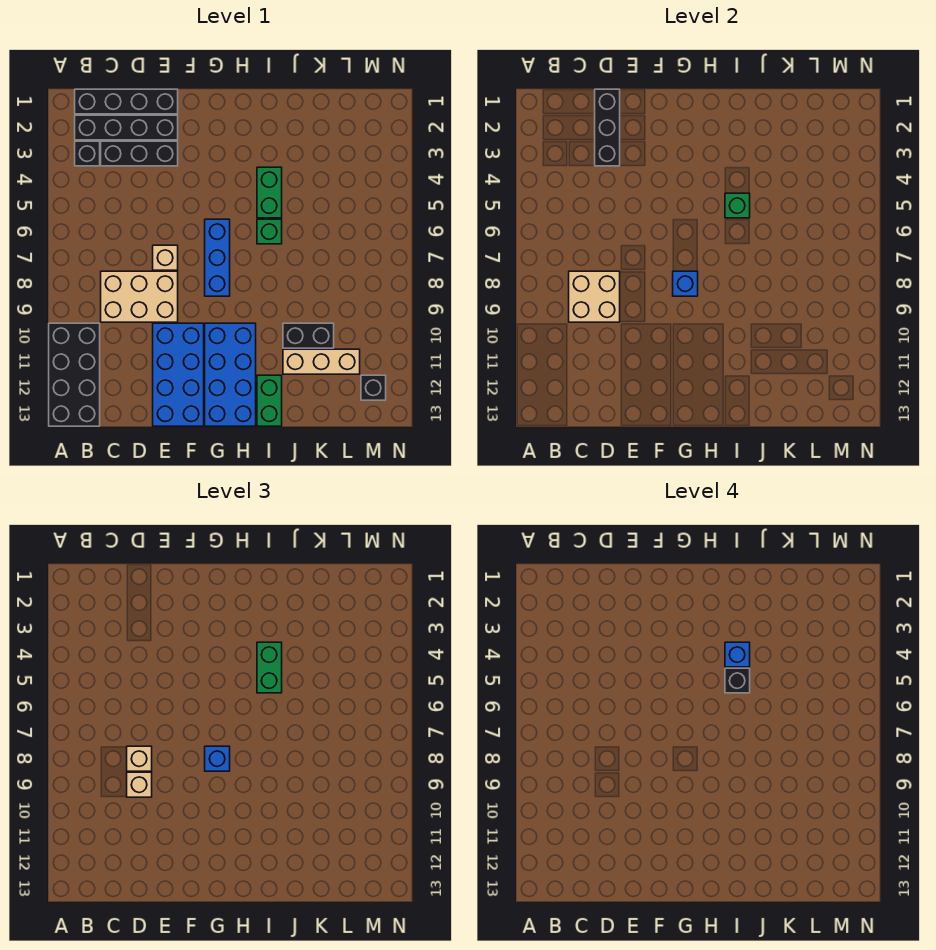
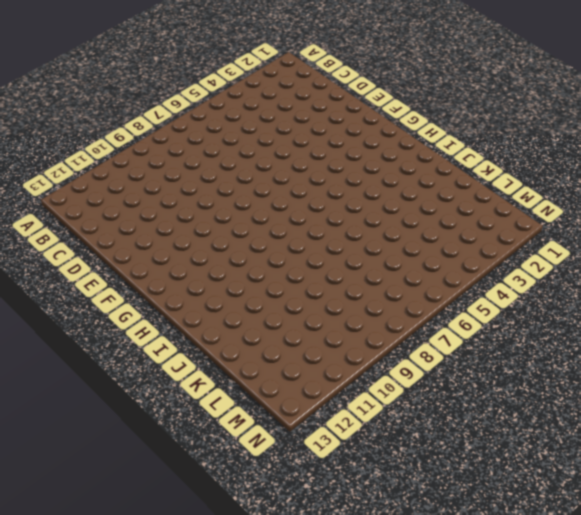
none -> black brick A10:B13 level 1
none -> black brick B1:E1 level 1
none -> black brick B2:E2 level 1

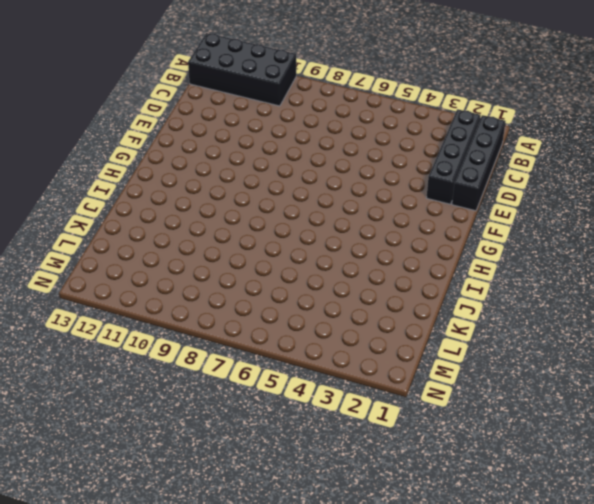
none -> black brick B3 level 1
none -> black brick C3:E3 level 1
none -> tan brick C8:E9 level 1

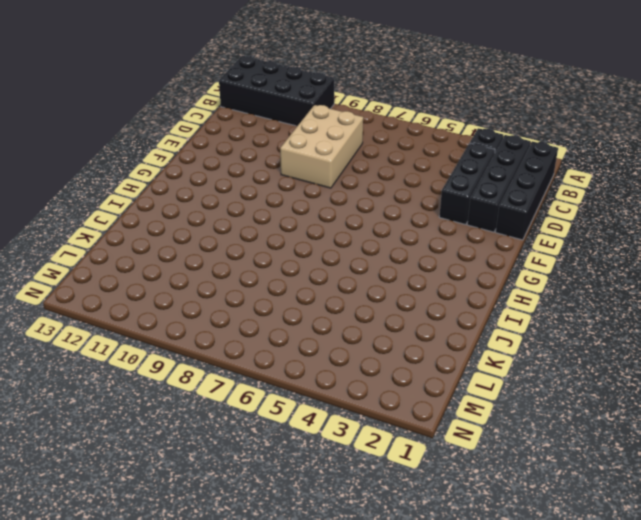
none -> tan brick E7 level 1
none -> blue brick E10:F13 level 1
none -> blue brick G6:G8 level 1

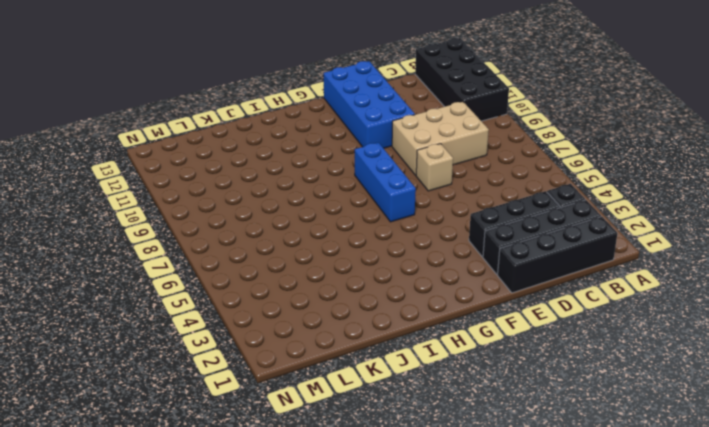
none -> blue brick G10:H13 level 1
none -> green brick I4:I5 level 1
none -> green brick I6 level 1

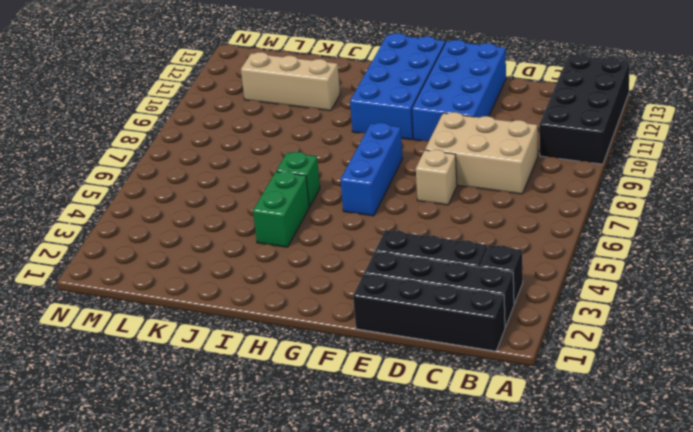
none -> green brick I12:I13 level 1
none -> black brick J10:K10 level 1
none -> black brick M12 level 1

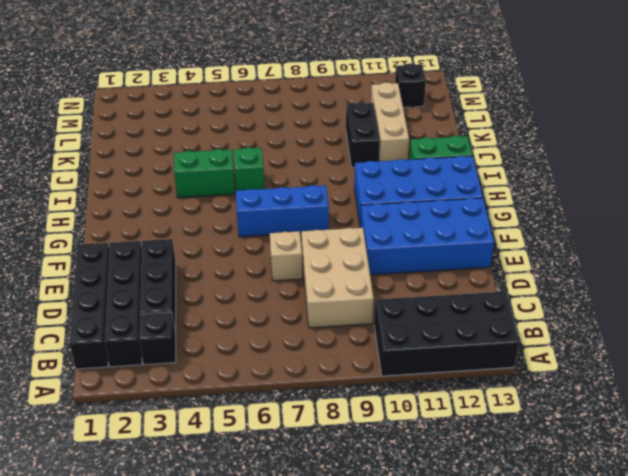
none -> tan brick C8:D9 level 2
none -> black brick D1:D3 level 2
none -> blue brick G8 level 2

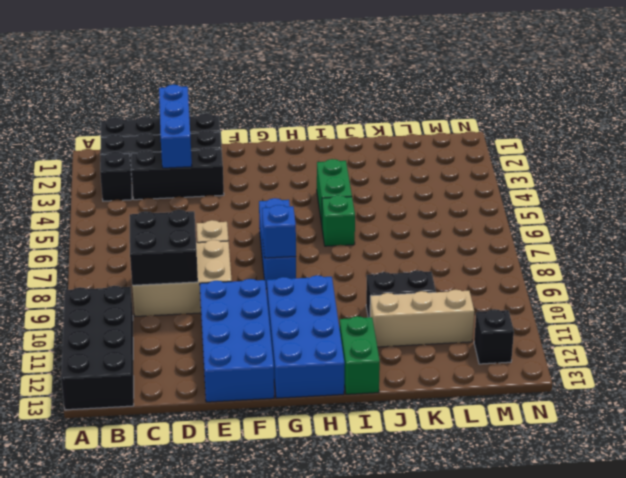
black brick C8:D9 level 2 -> tan brick C8:D9 level 2
blue brick D1:D3 level 2 -> black brick D1:D3 level 2
none -> green brick I5 level 2
none -> tan brick D8 level 3
none -> tan brick D9 level 3

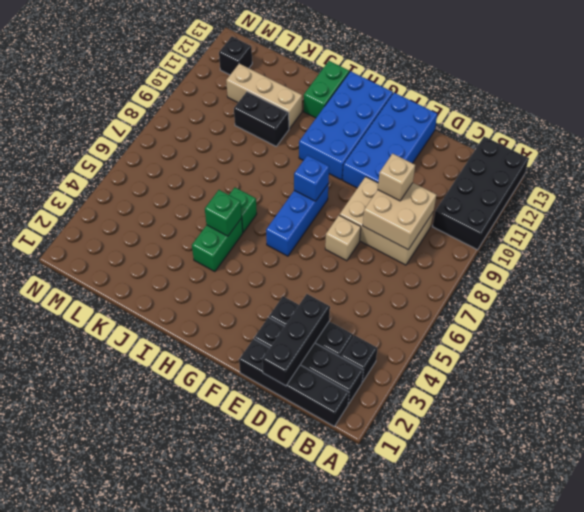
none -> tan brick D8 level 3
none -> blue brick G8 level 3
none -> green brick I4:I5 level 3

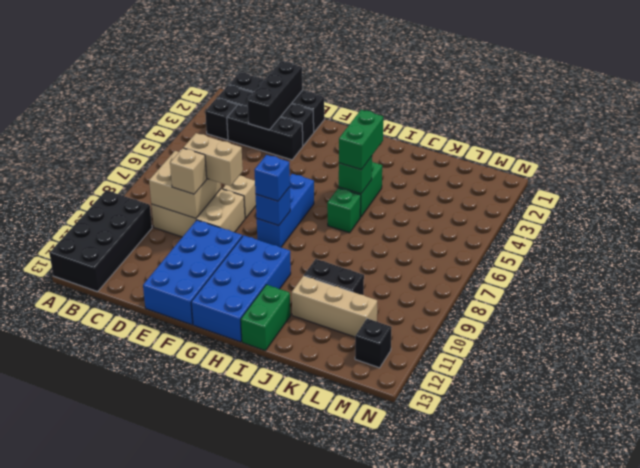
tan brick D8:E8 level 3 -> tan brick D8 level 3
none -> blue brick I4 level 4
none -> black brick I5 level 4

